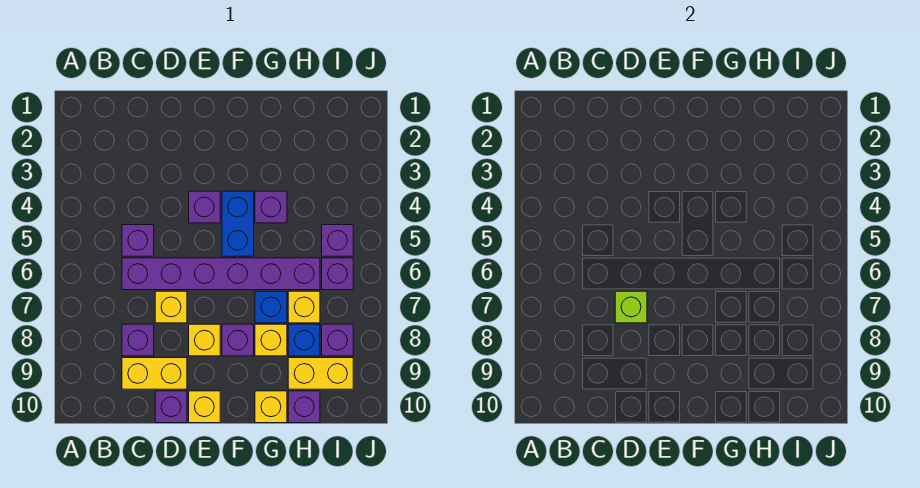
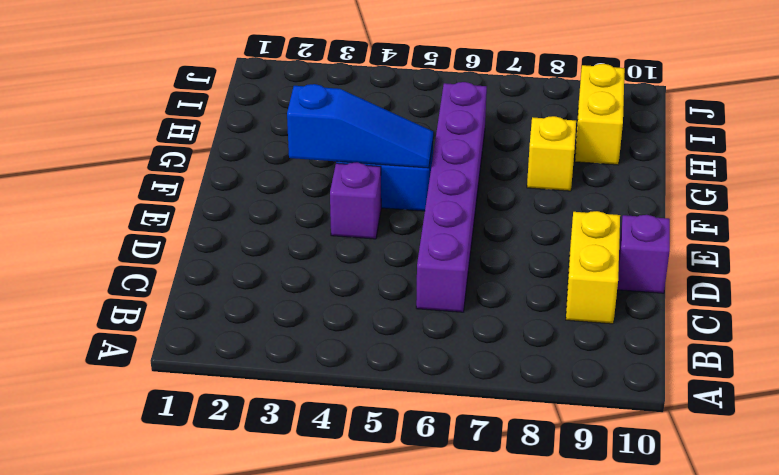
blue slope F3:F5 level 2 top 3 -> none
none -> purple brick C5 level 1
none -> purple brick C8 level 1
none -> yellow brick D7 level 1

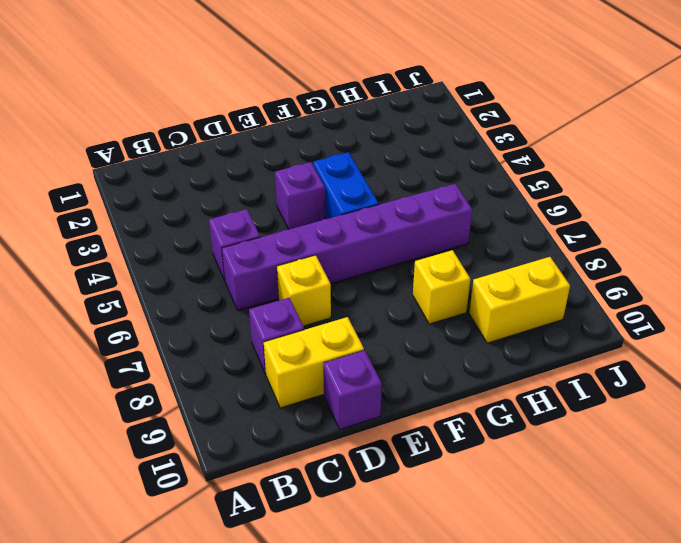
none -> yellow brick E8 level 1
none -> yellow brick E10 level 1
none -> purple brick F8 level 1

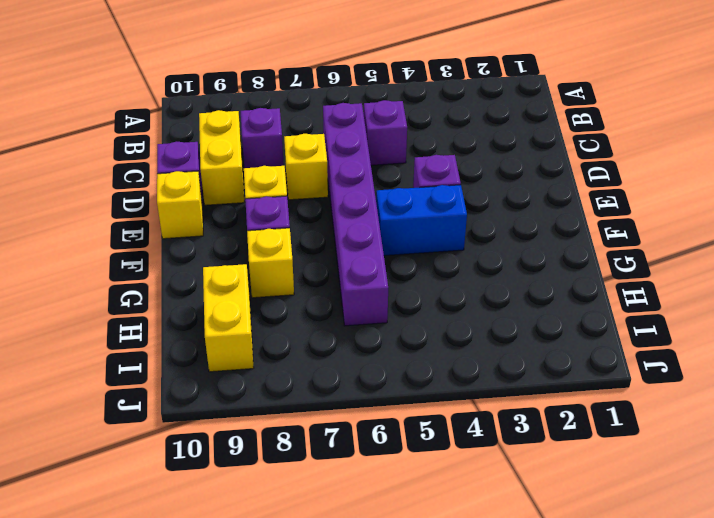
none -> purple brick G4 level 1
none -> blue brick G7 level 1
none -> yellow brick G10 level 1

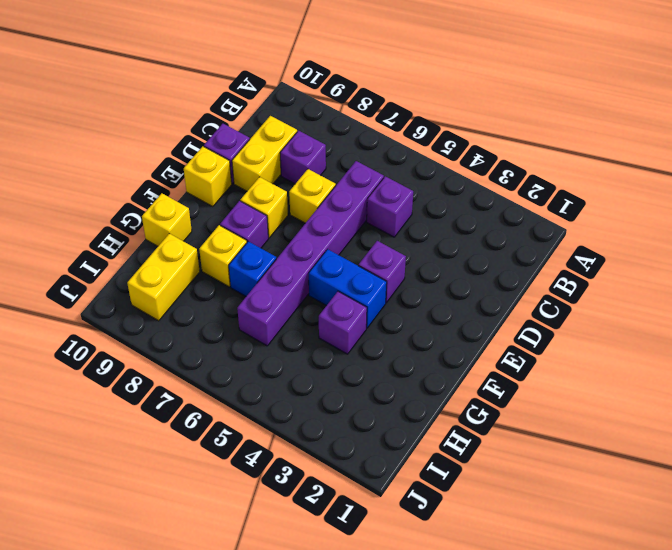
none -> yellow brick H7 level 1
none -> blue brick H8 level 1
none -> purple brick H10 level 1

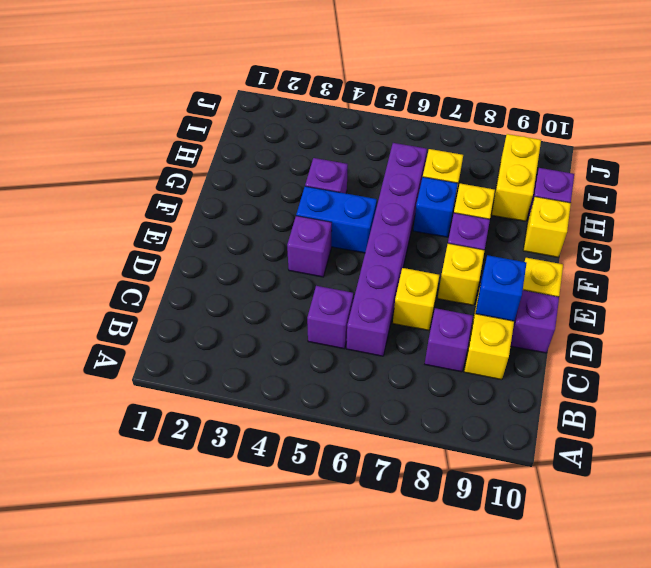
blue brick D9 level 2 -> blue brick H8 level 1
none -> purple brick I5 level 1
none -> purple brick I6 level 1
none -> purple brick I8 level 1

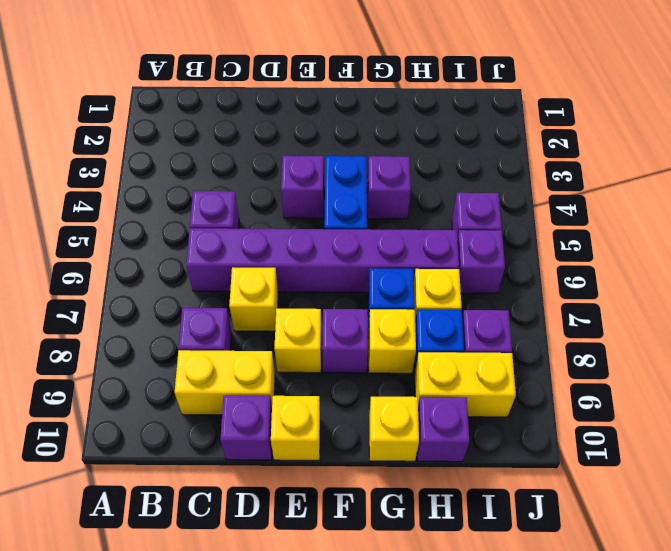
none -> lime brick D7 level 2

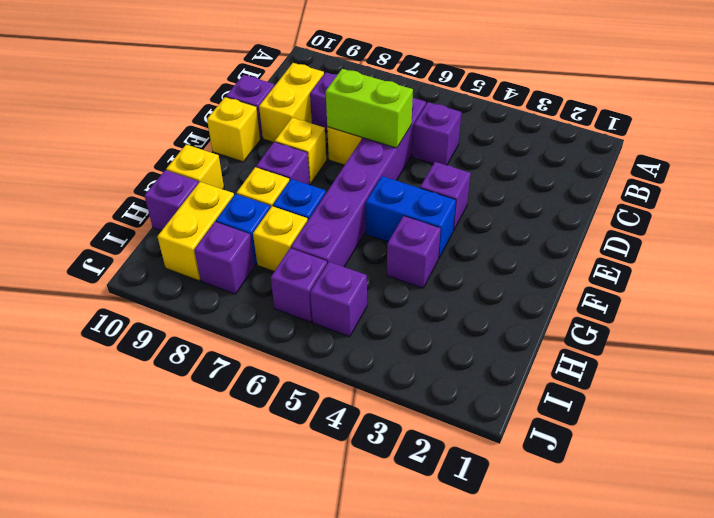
lime brick D6:D7 level 2 -> lime brick D7 level 2

